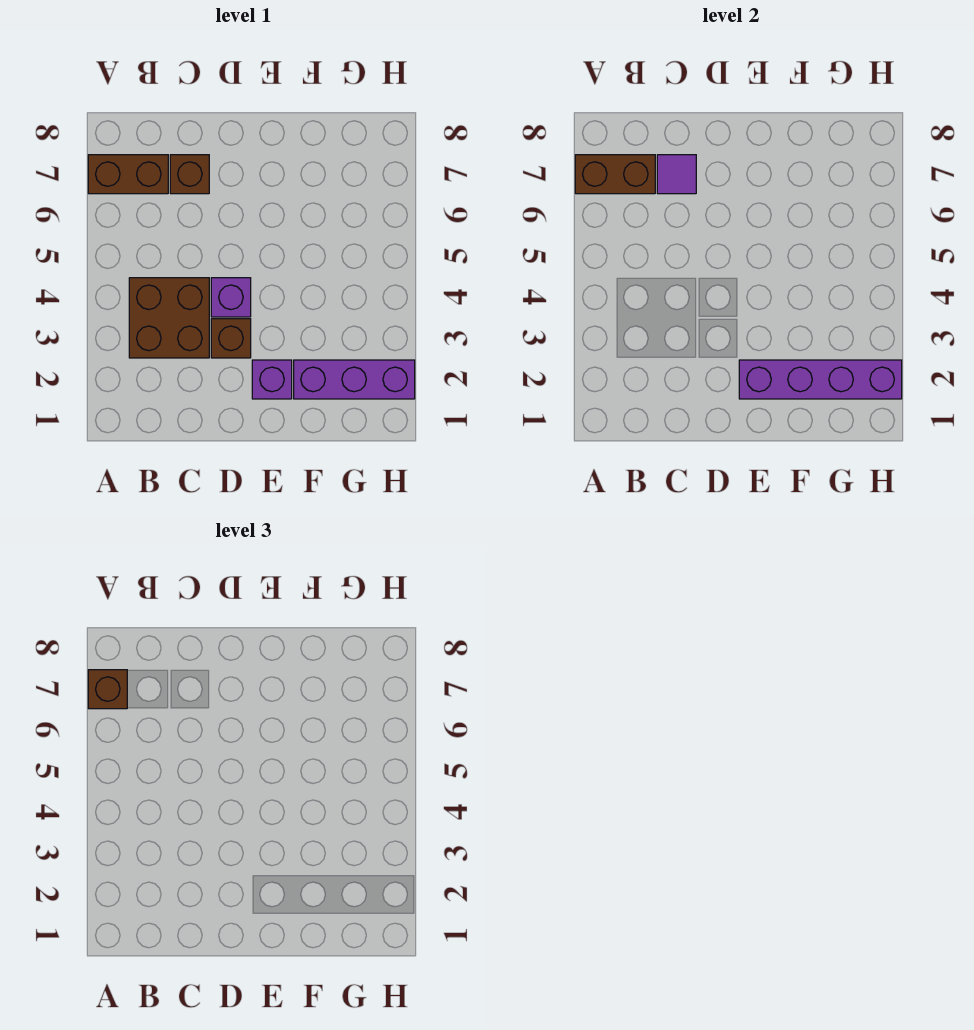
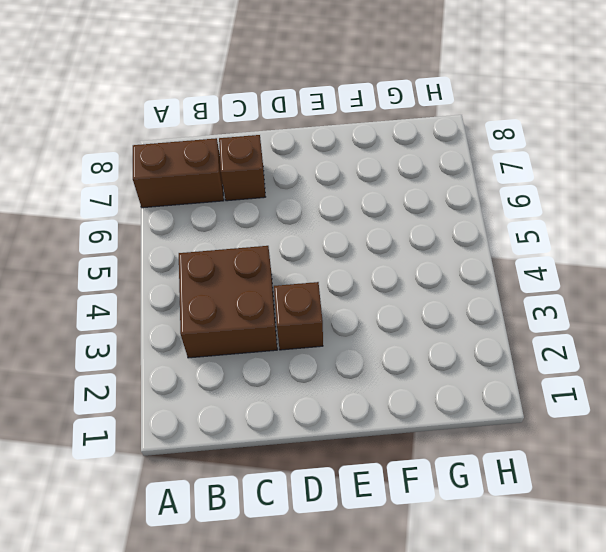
none -> purple brick D4 level 1
none -> purple brick E2 level 1

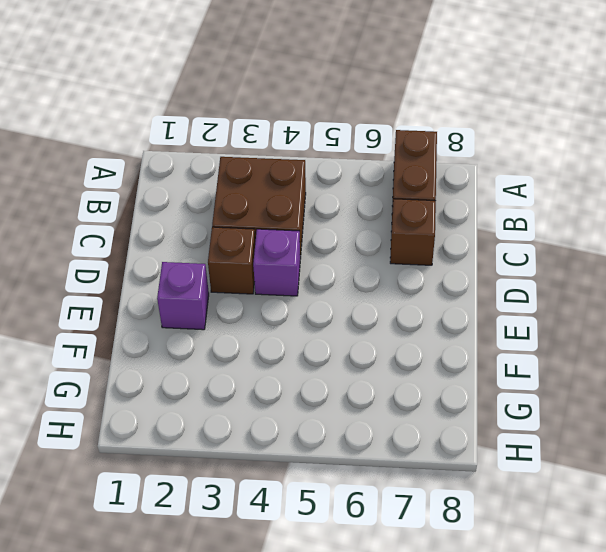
none -> purple brick F2:H2 level 1
none -> brown brick A7:B7 level 2

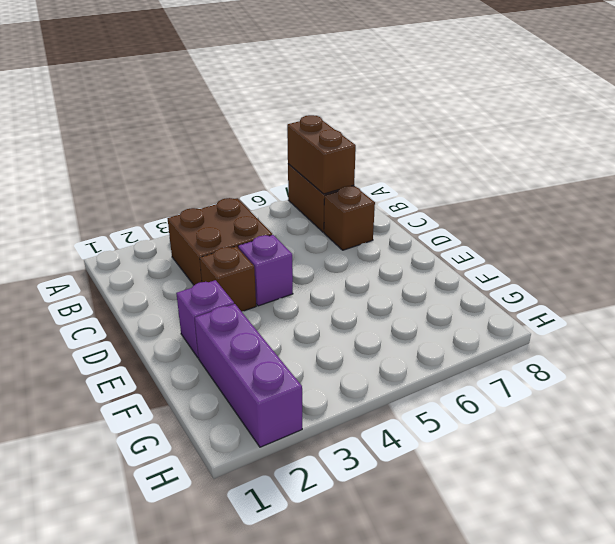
none -> purple tile C7 level 2
none -> purple brick E2:H2 level 2

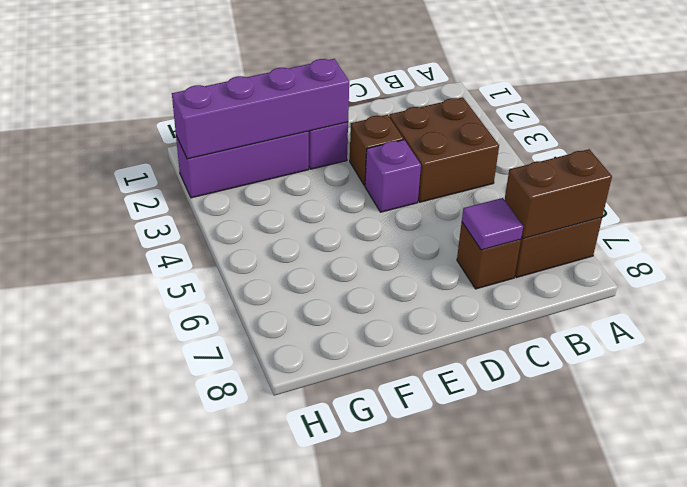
none -> brown brick A7 level 3

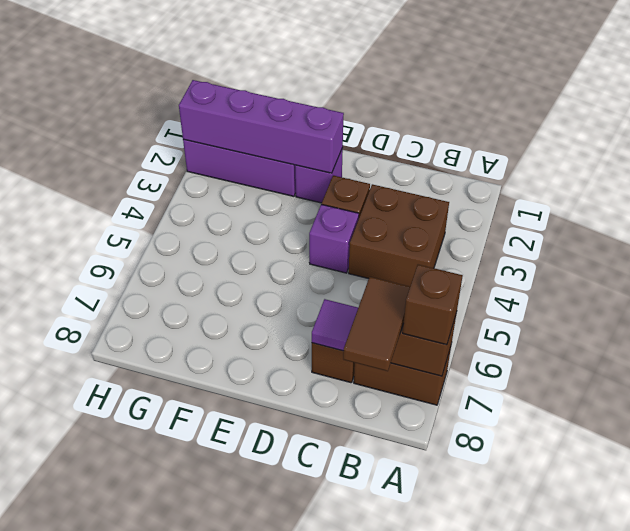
brown tile B7:B8 level 3 -> none

